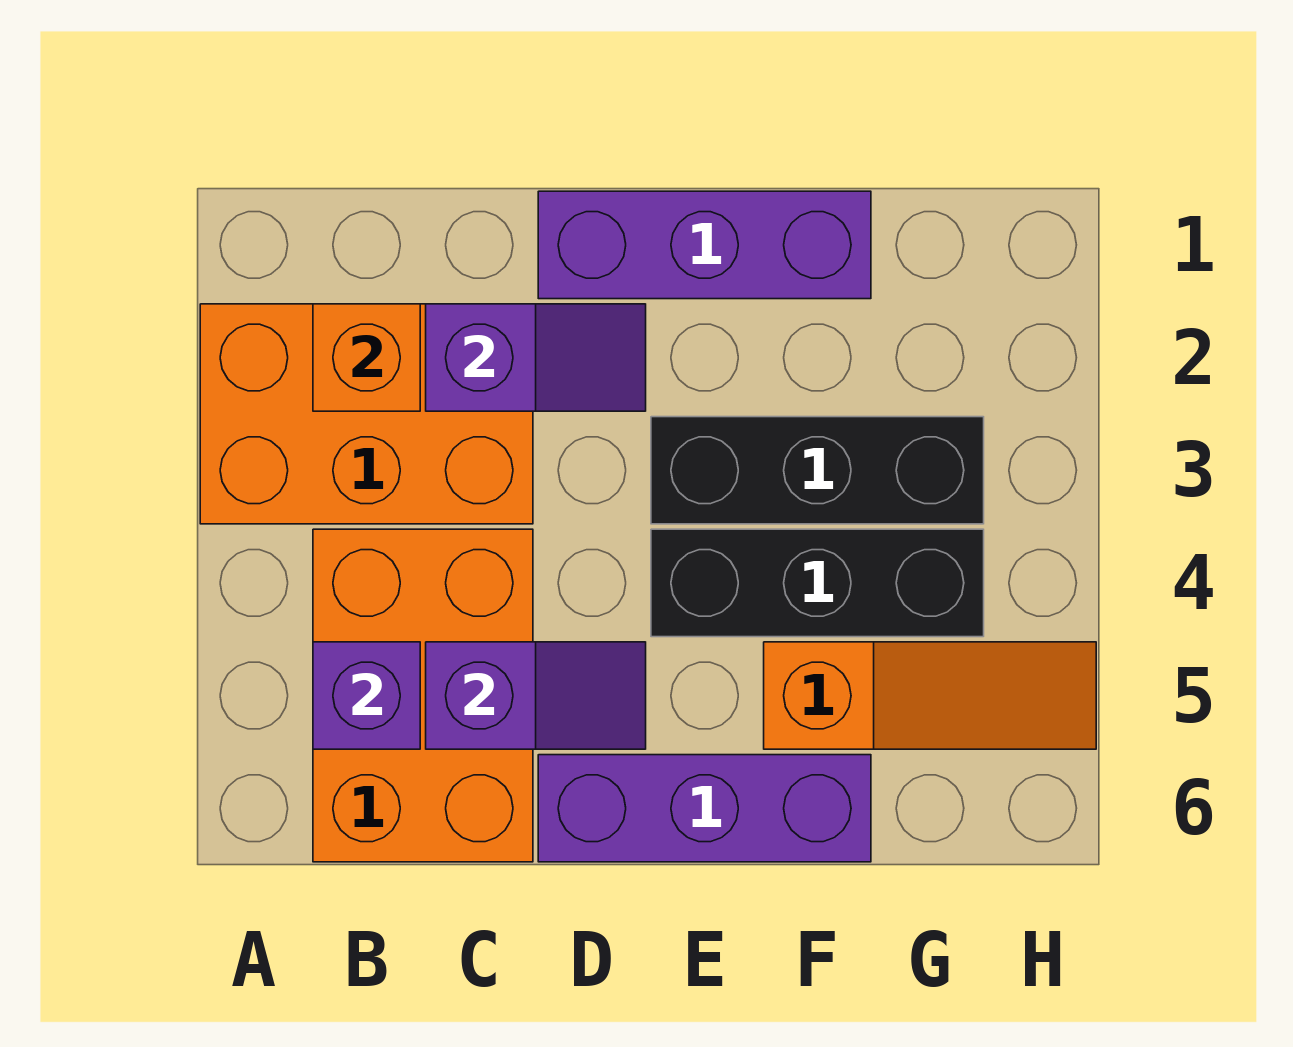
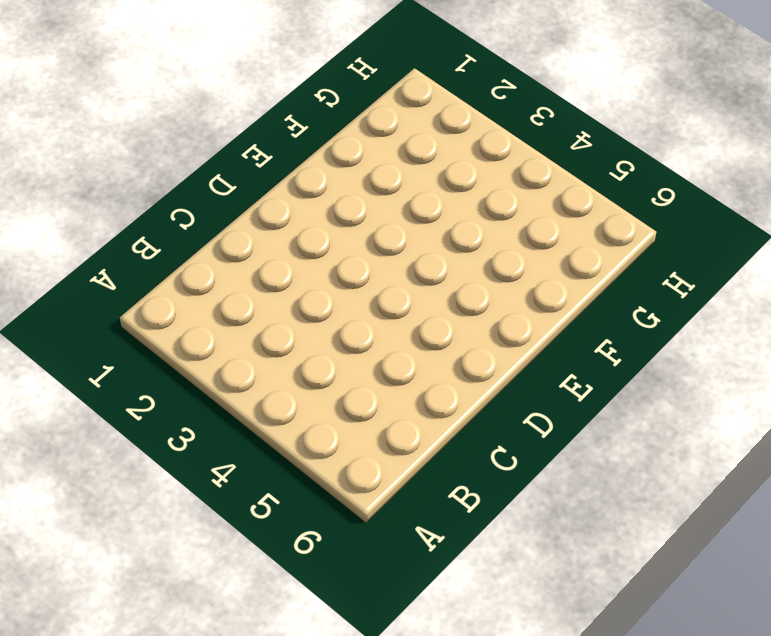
none -> orange brick A2:C3 level 1
none -> orange brick B4:C6 level 1

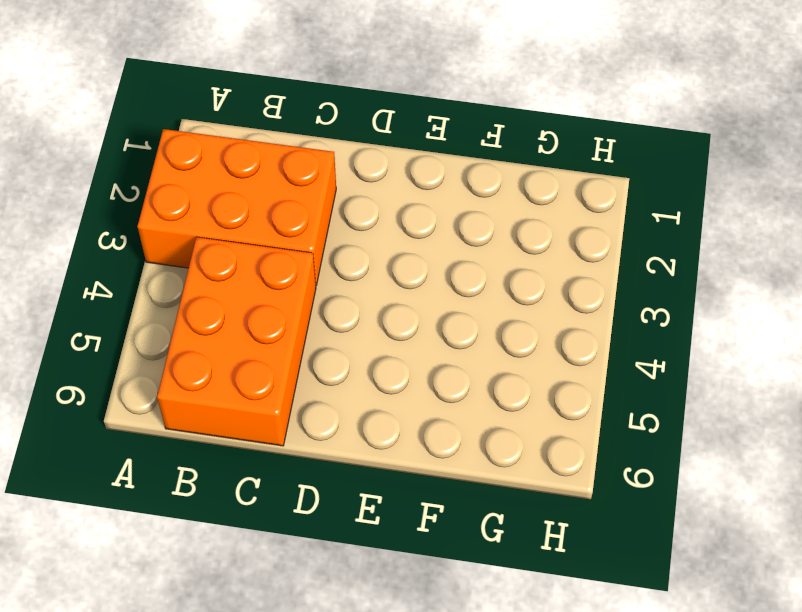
none -> purple brick D1:F1 level 1
none -> purple brick D6:F6 level 1

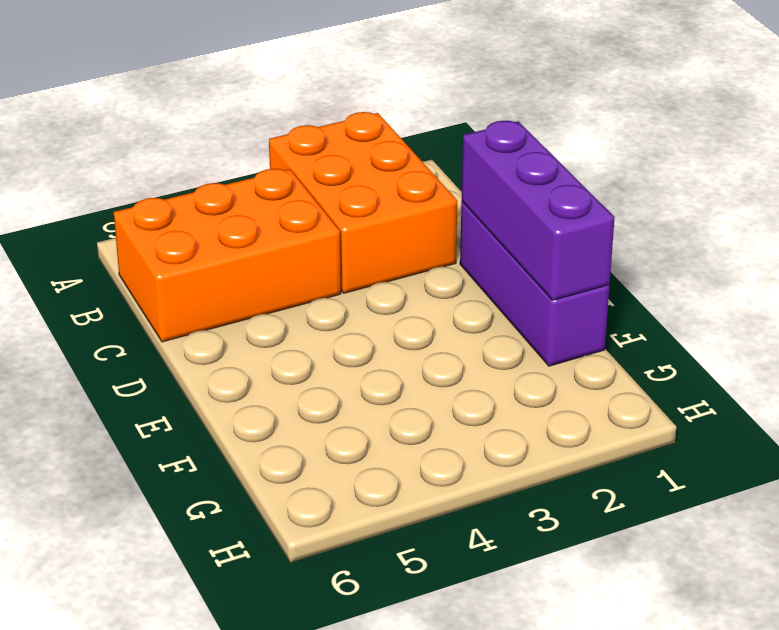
purple brick D1:F1 level 2 -> purple brick D6:F6 level 1
none -> black brick E3:G3 level 1
none -> black brick E4:G4 level 1

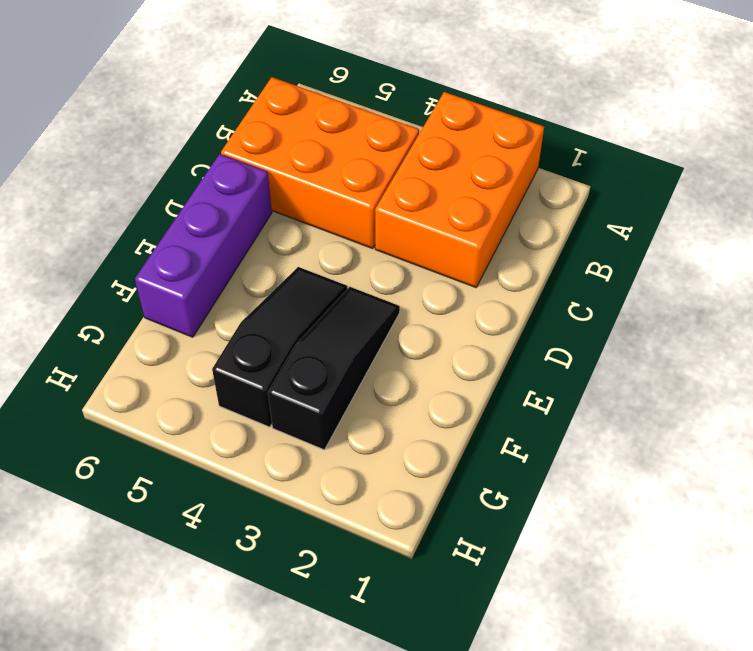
black slope E3:G3 level 1 top G -> black brick E3:G3 level 1
black slope E4:G4 level 1 top G -> black brick E4:G4 level 1
none -> purple brick D1:F1 level 1
none -> orange slope F5:H5 level 1 top F

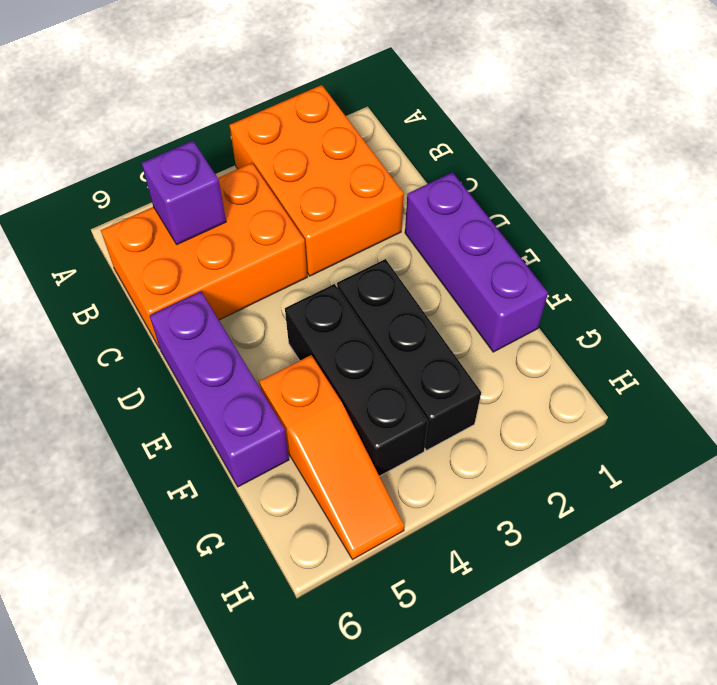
none -> orange brick B2 level 2
none -> purple slope C2:D2 level 2 top C

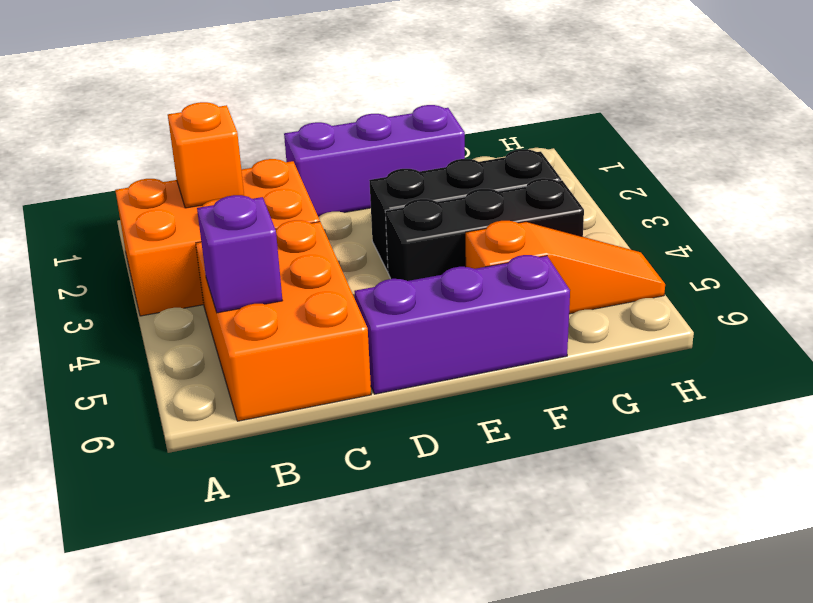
none -> purple slope C2:D2 level 2 top C
none -> purple slope C5:D5 level 2 top C

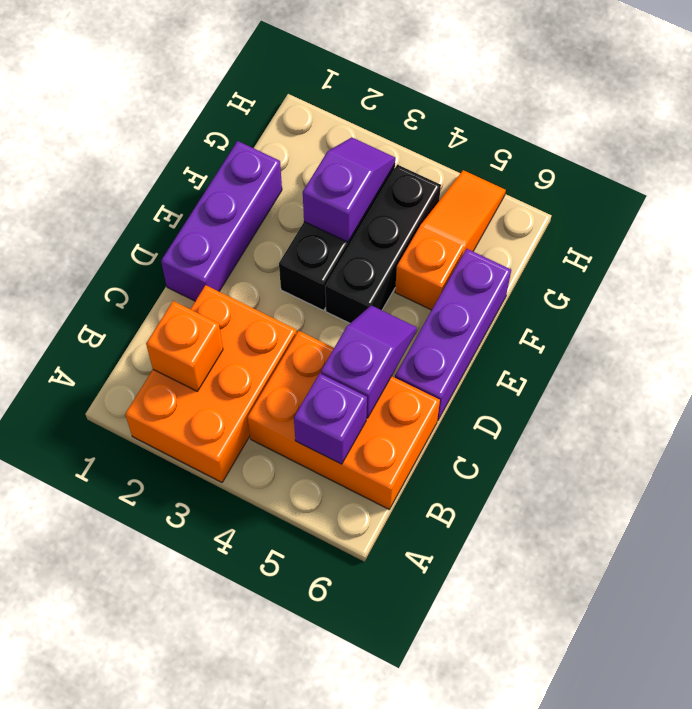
purple slope F3:G3 level 2 top F -> purple slope C2:D2 level 2 top C

